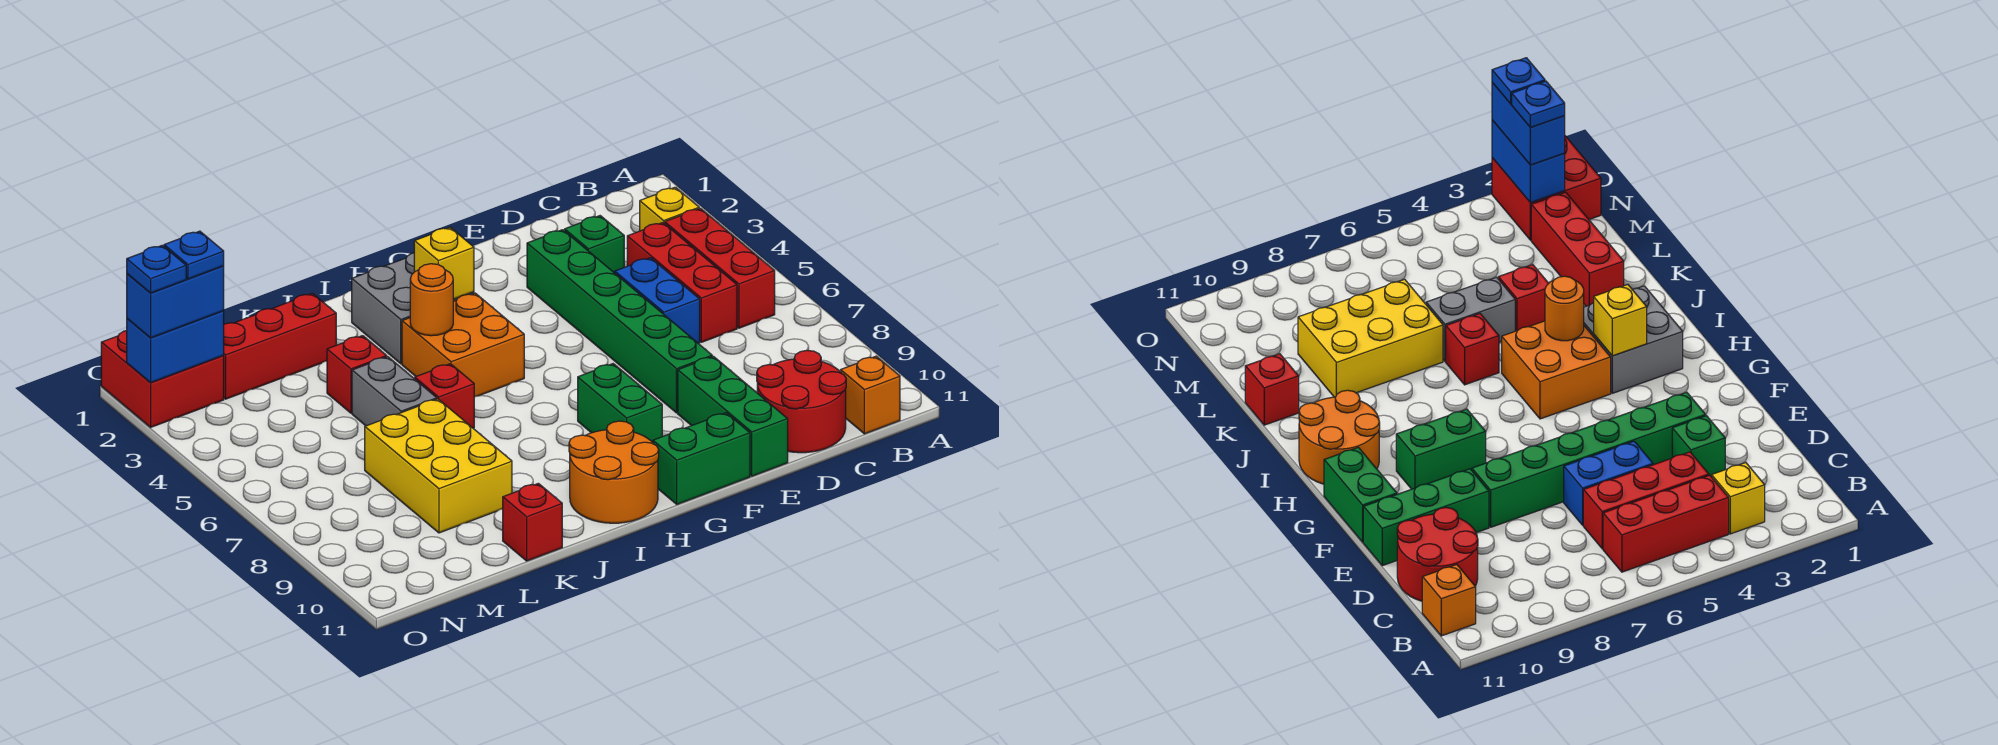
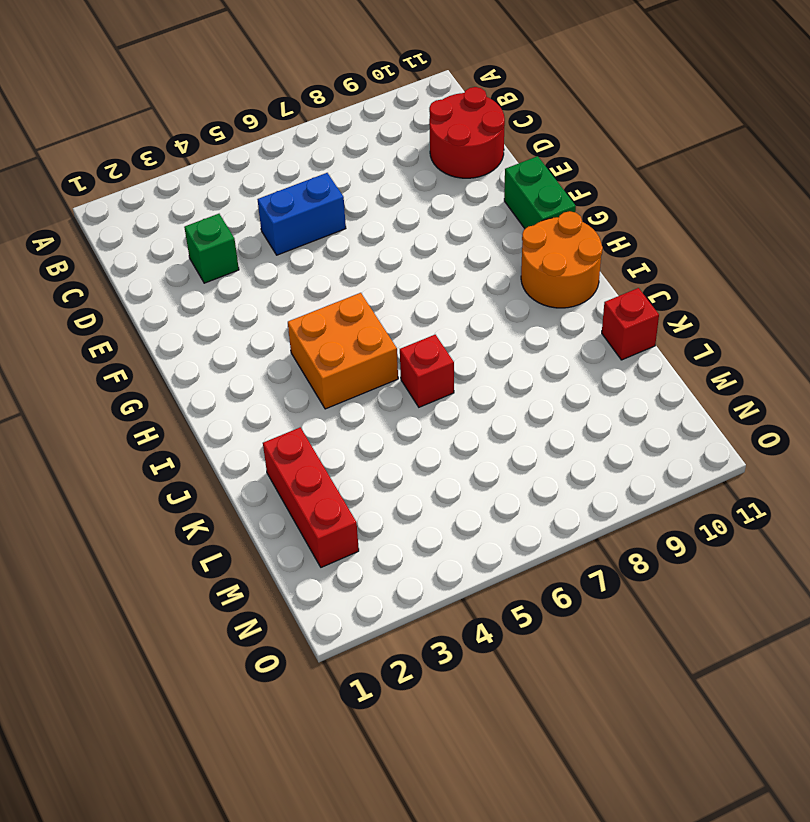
none -> yellow brick B3 level 1
none -> red brick B4:B6 level 1
none -> orange brick B11 level 1

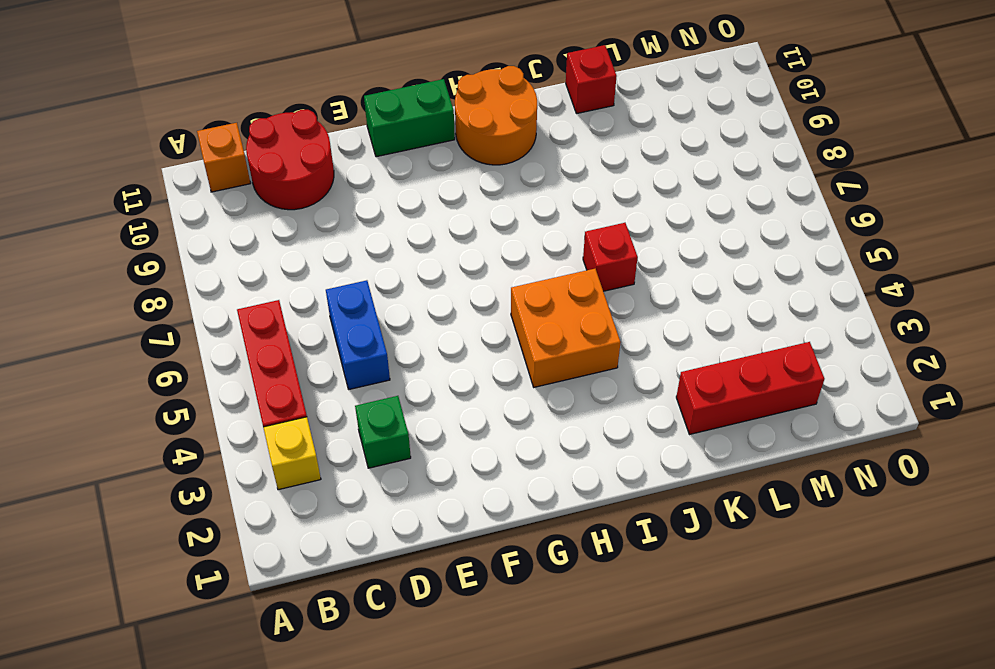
none -> red brick C4:C6 level 1
none -> green brick E3:E8 level 1
none -> green brick E9:E11 level 1

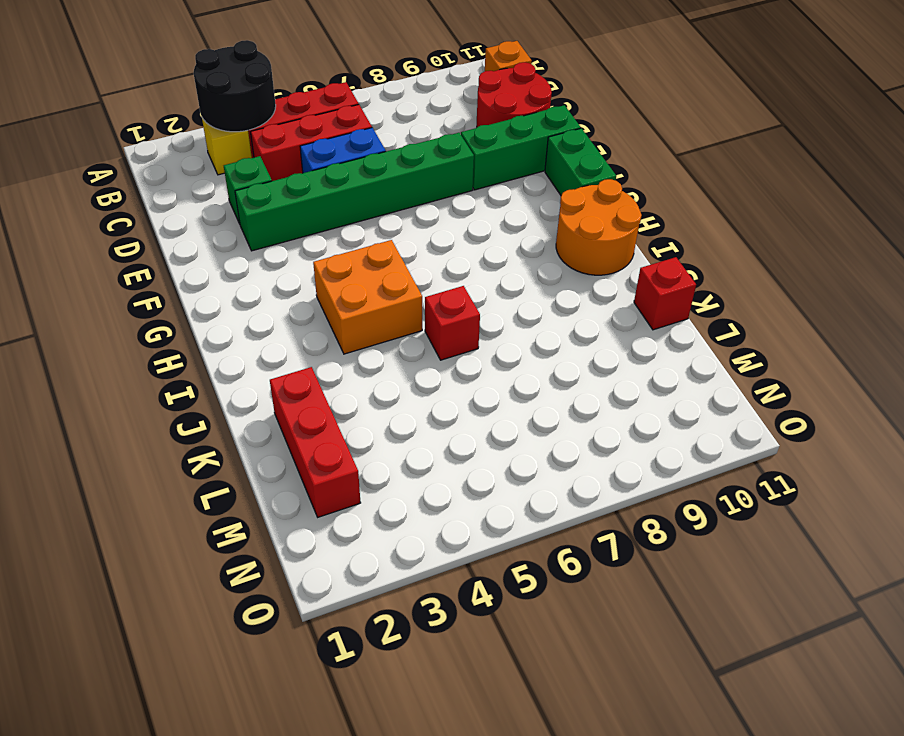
black round brick A3:B4 level 2 -> none
none -> green brick G8:G9 level 1
none -> grey brick H2:I3 level 1
none -> red brick K4 level 1

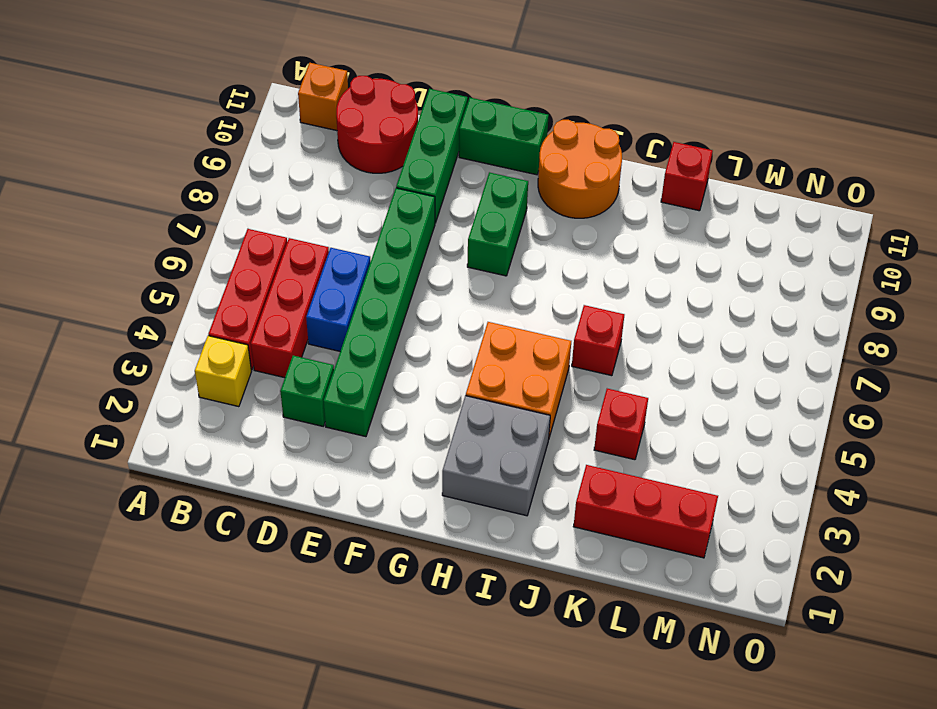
none -> grey brick K5:K6 level 1
none -> yellow brick K7:L9 level 1
none -> red brick N1:O2 level 1

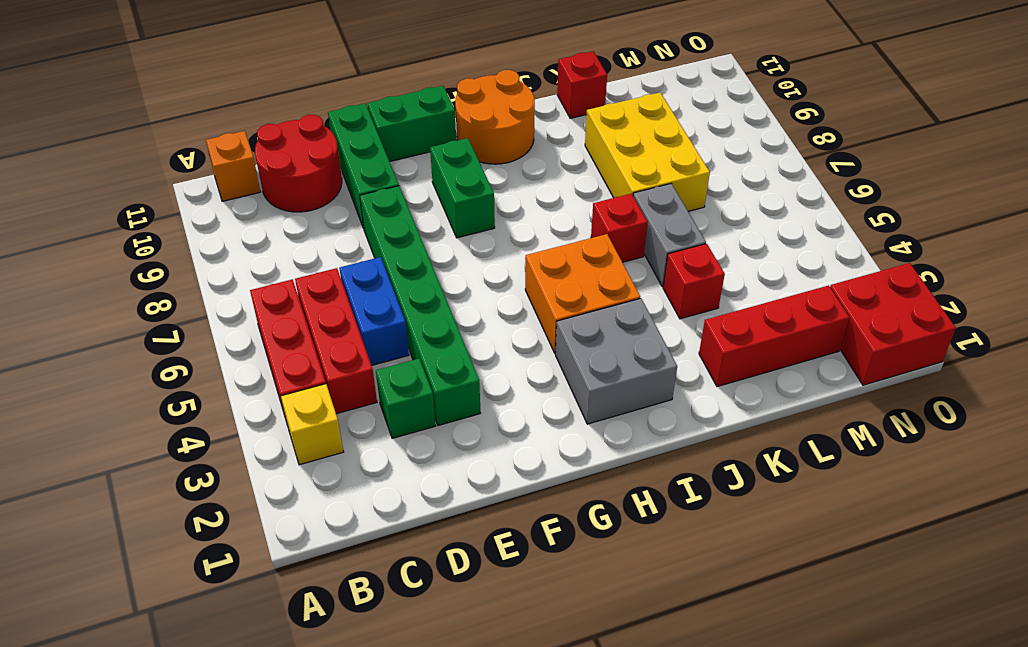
none -> yellow brick H3 level 2
none -> orange round brick I4 level 2
none -> blue brick N2:O2 level 2

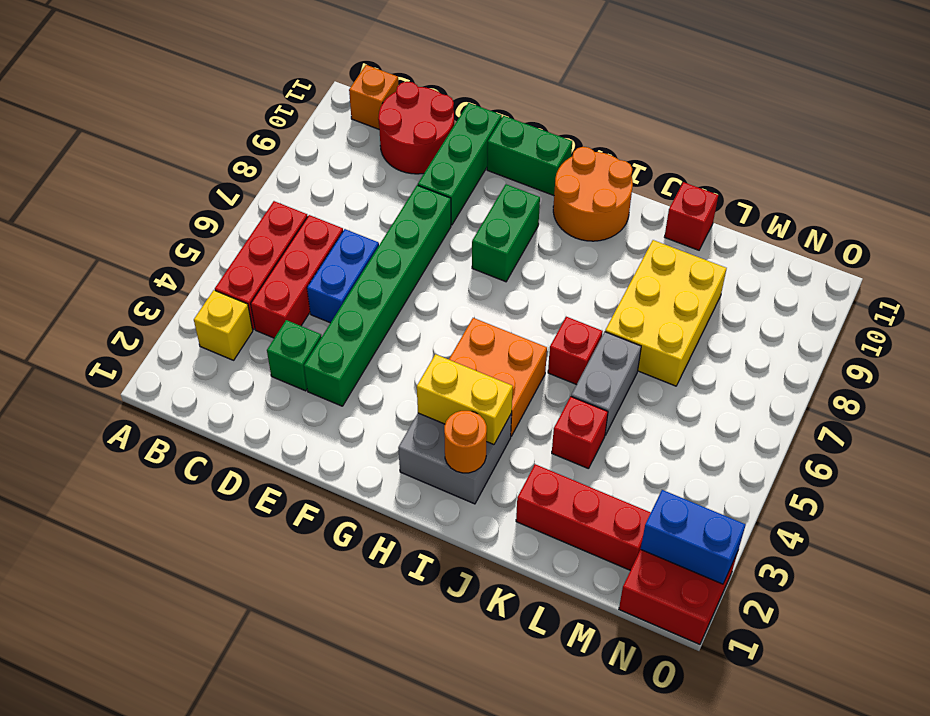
yellow brick H3:I3 level 2 -> yellow brick H3 level 2
orange round brick I2 level 2 -> orange round brick I4 level 2
none -> blue brick N2:O2 level 3
none -> blue plate N2 level 4
none -> blue plate O2 level 4

